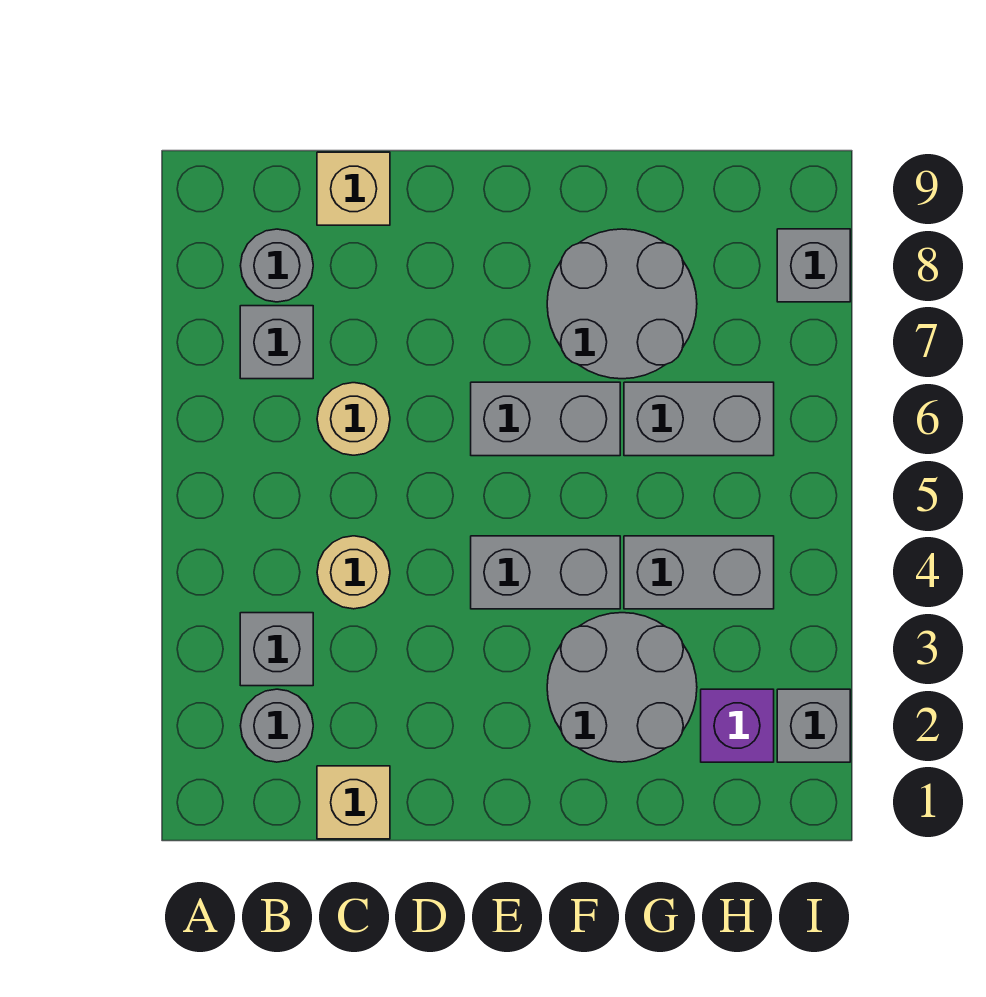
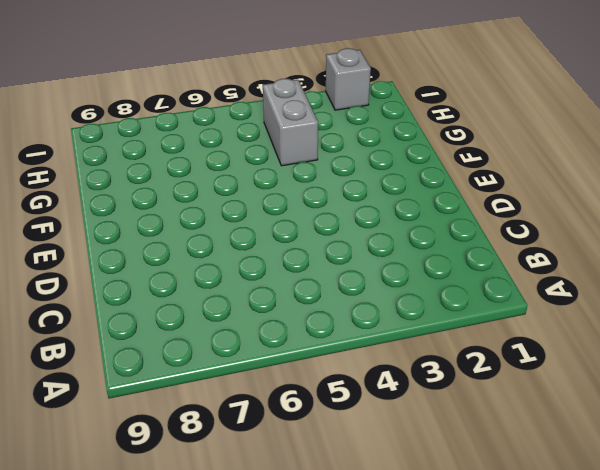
none -> grey round brick B2 level 1
none -> grey brick B3 level 1
none -> grey brick B7 level 1

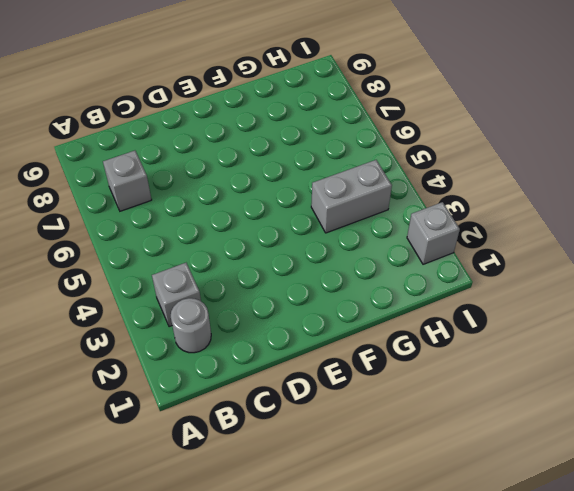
none -> grey round brick B8 level 1
none -> tan brick C1 level 1
none -> tan round brick C4 level 1

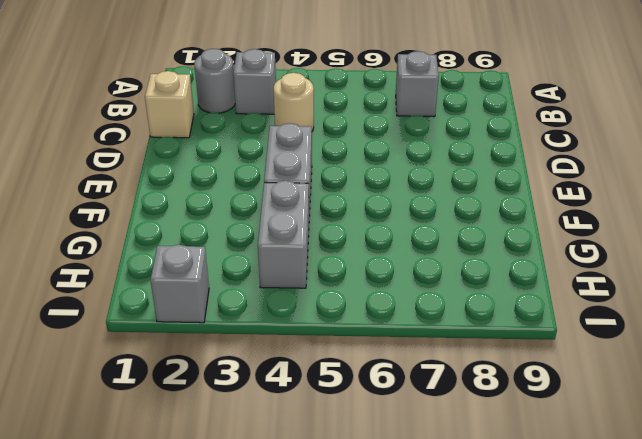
none -> grey round brick B8 level 1
none -> tan round brick C6 level 1
none -> tan brick C9 level 1

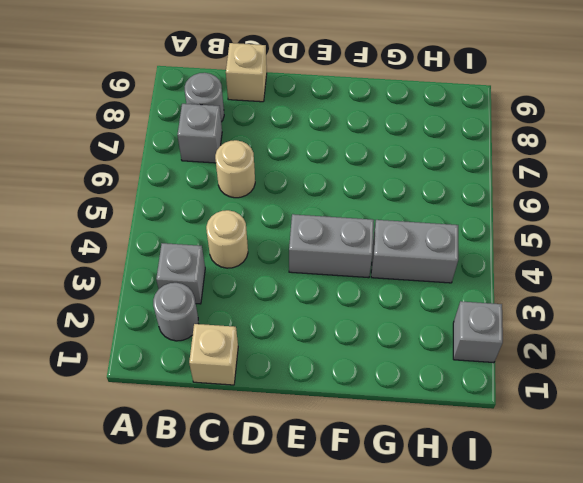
none -> grey brick E6:F6 level 1
none -> grey round brick F2:G3 level 1
none -> grey round brick F7:G8 level 1

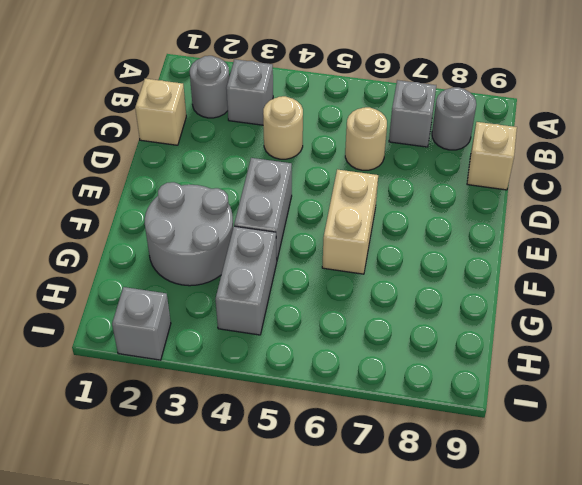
tan brick E6:F6 level 1 -> grey brick E6:F6 level 1
none -> grey round brick F7:G8 level 1
none -> grey brick G6:H6 level 1
none -> purple brick H2 level 1

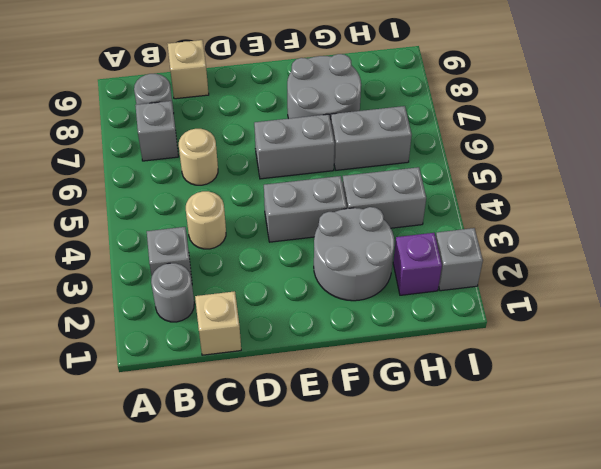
none -> grey brick I8 level 1

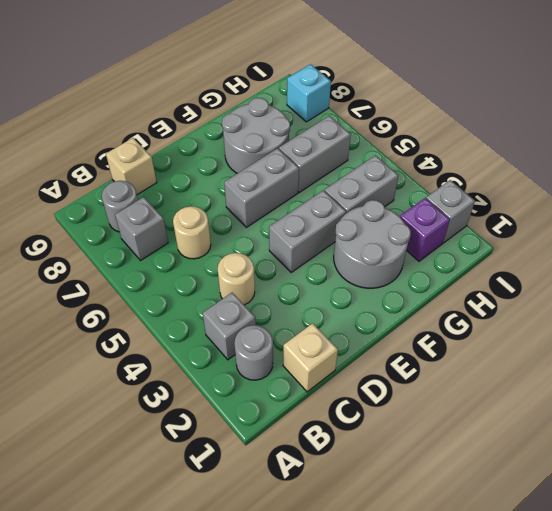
cyan brick I8 level 1 -> grey brick I8 level 1

